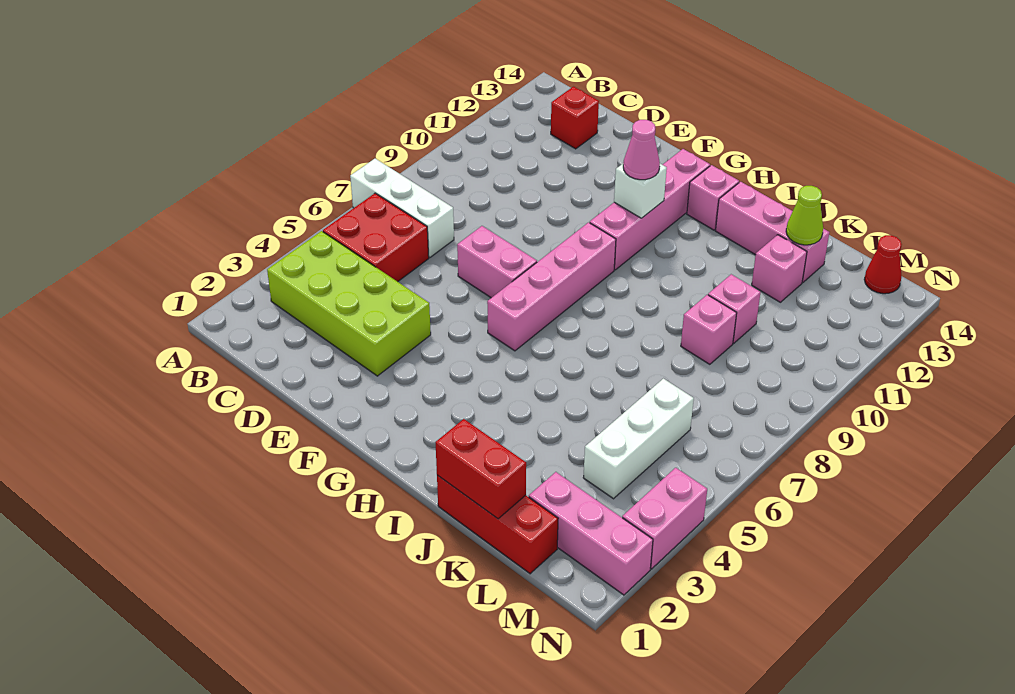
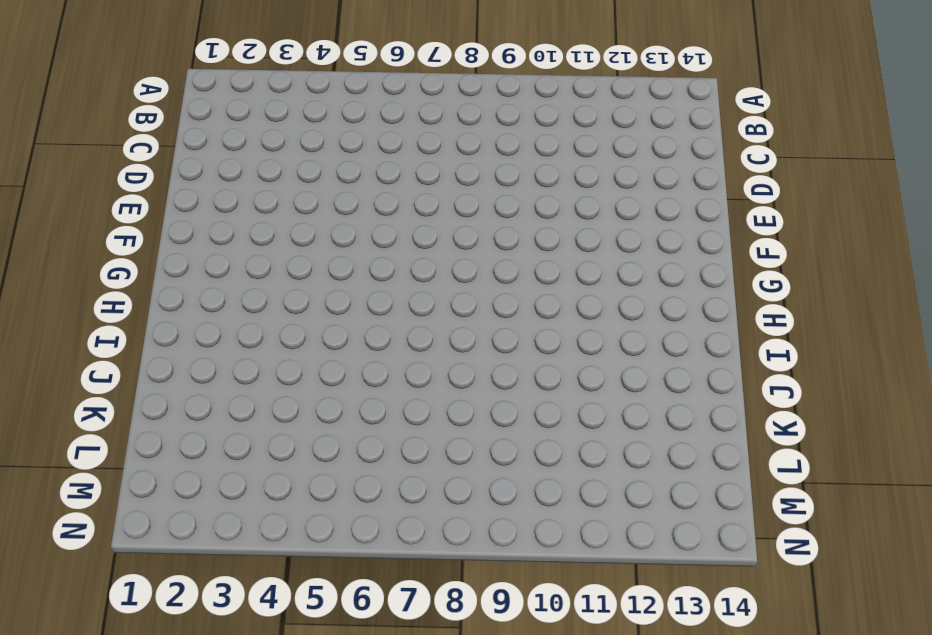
none -> white brick A7:C7 level 1
none -> lime brick B3:E4 level 1
none -> red brick B5:C6 level 1

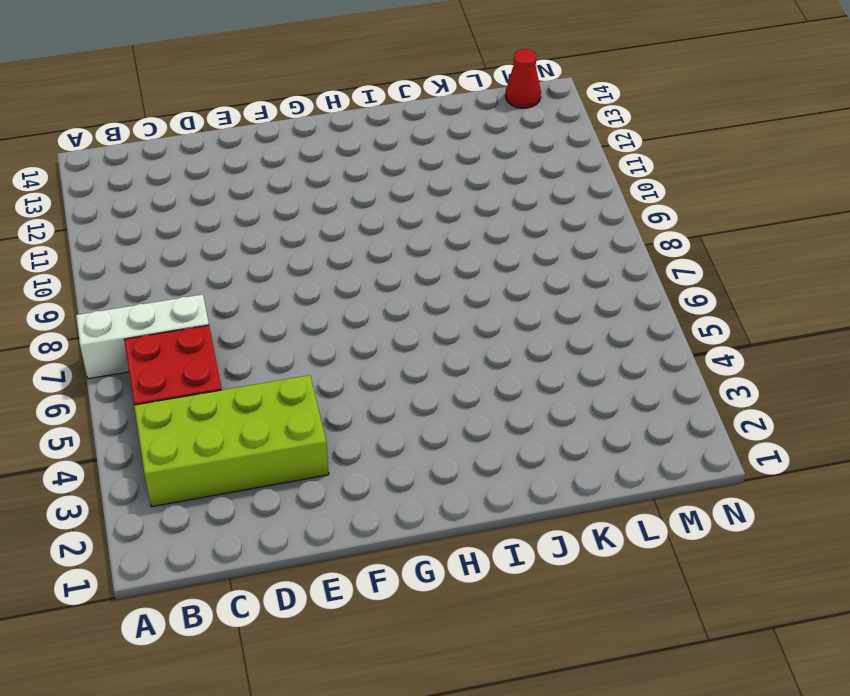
none -> red brick C13 level 1
none -> pink brick E7:F7 level 1
none -> pink brick G6:G9 level 1

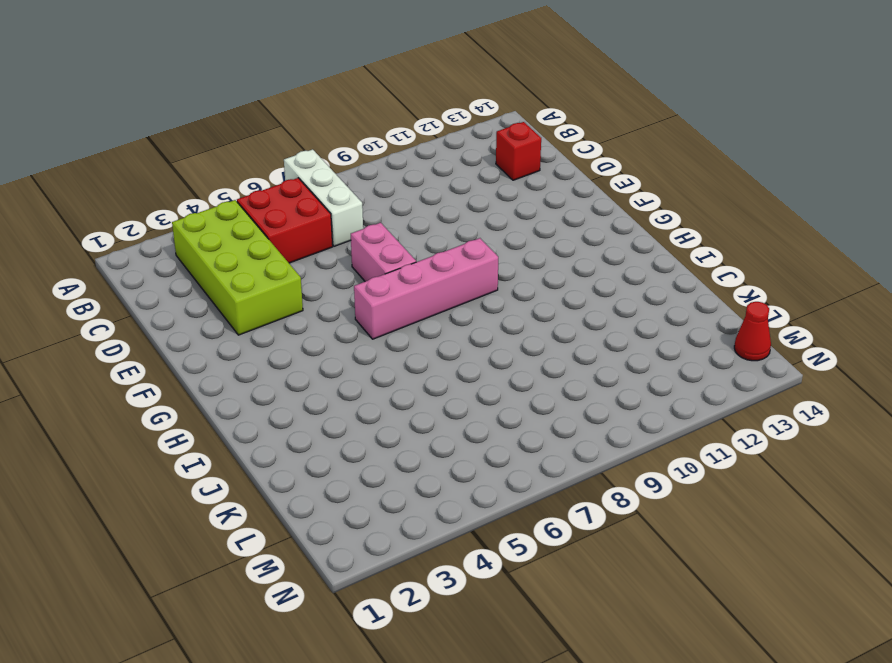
none -> pink brick G10:G13 level 1
none -> pink brick H13 level 1
none -> pink brick I13:K13 level 1

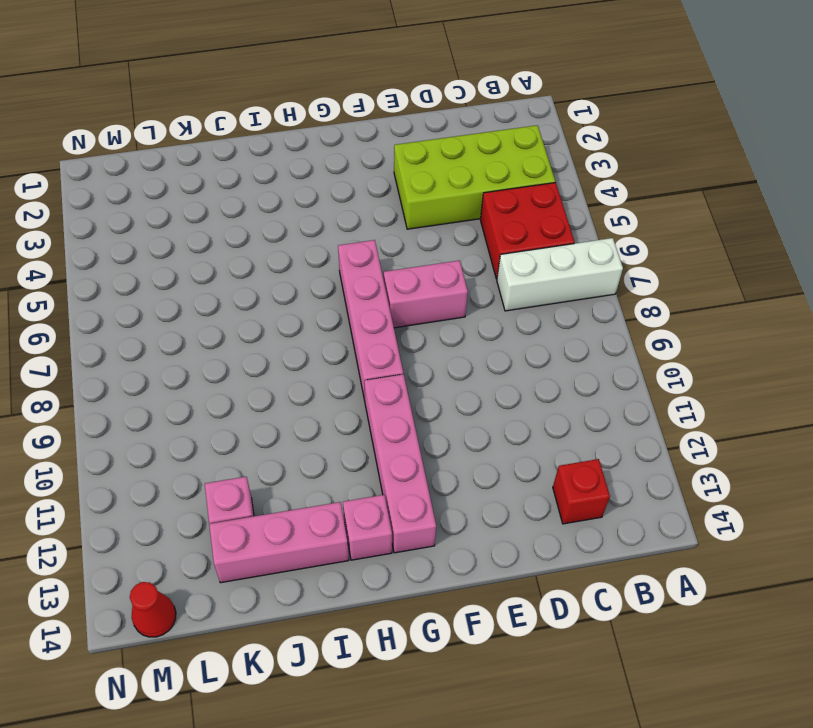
none -> red brick J1:L1 level 1
none -> pink brick K9 level 1
none -> pink brick K10 level 1

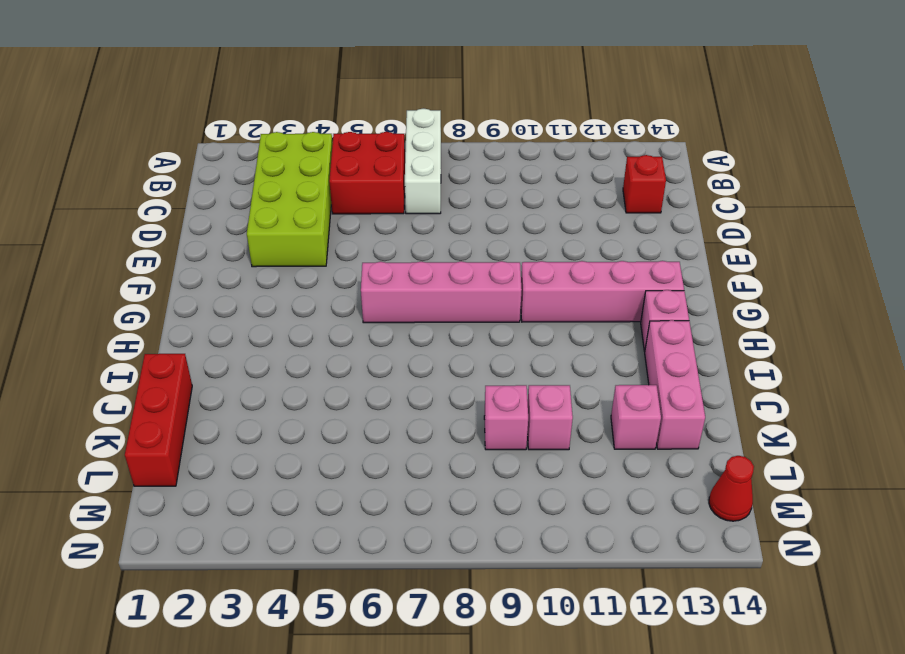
none -> pink brick E7:F7 level 1
none -> pink brick L2:N2 level 1
none -> white brick L4:L6 level 1

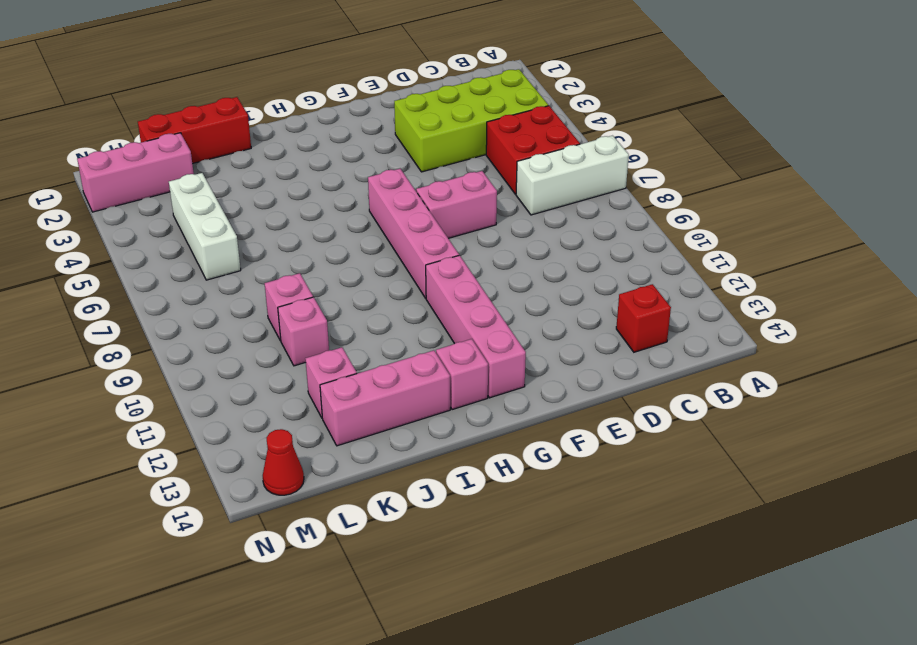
none -> pink brick N3:N4 level 1
none -> white brick G11 level 2
none -> red brick J1:K1 level 2

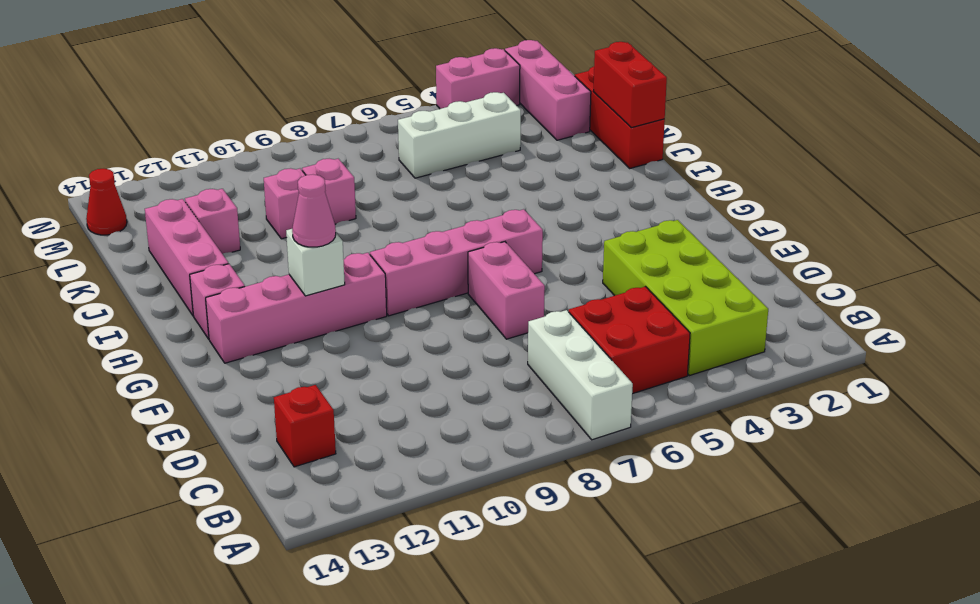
none -> lime cone K13 level 2

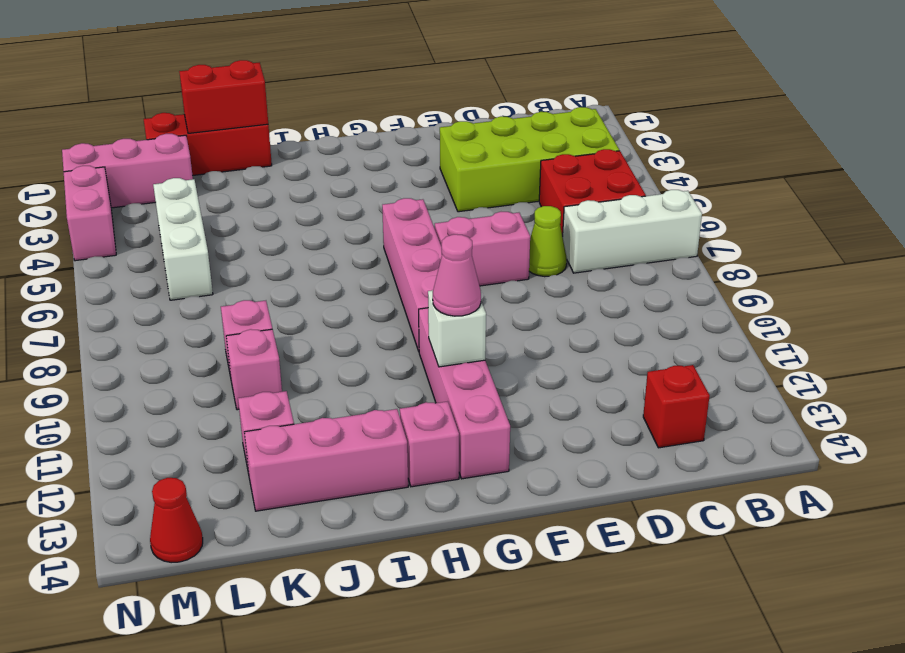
lime cone D7 level 1 -> lime cone K13 level 2

